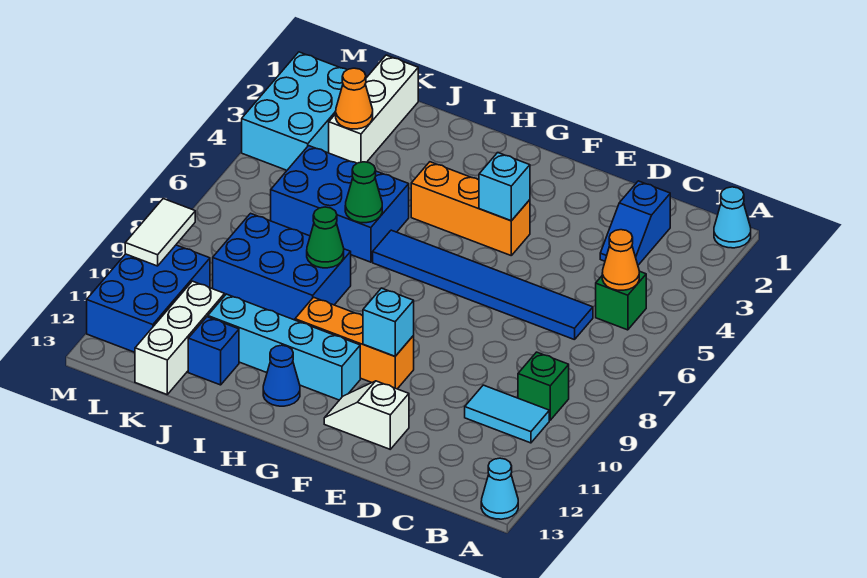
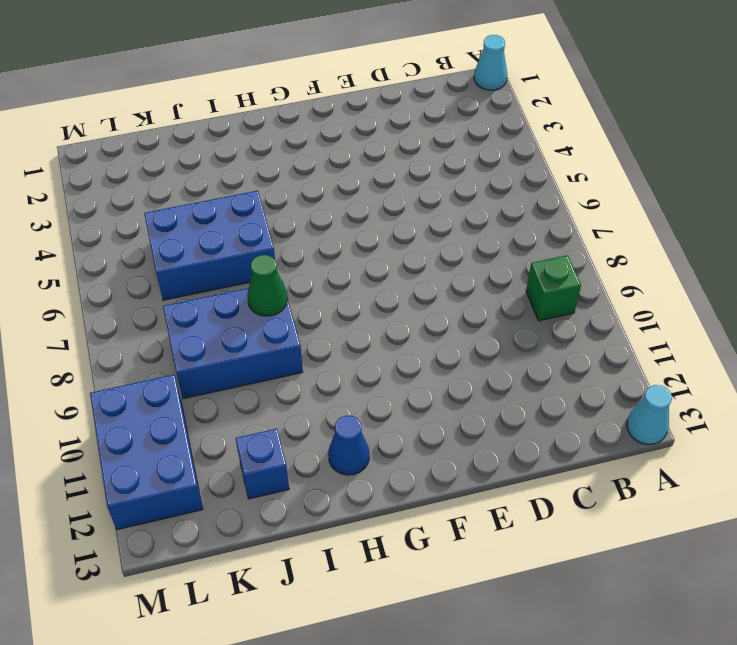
none -> green brick B5 level 1
none -> cyan tile B10:C10 level 1
none -> blue slope C2:C3 level 1 top 2

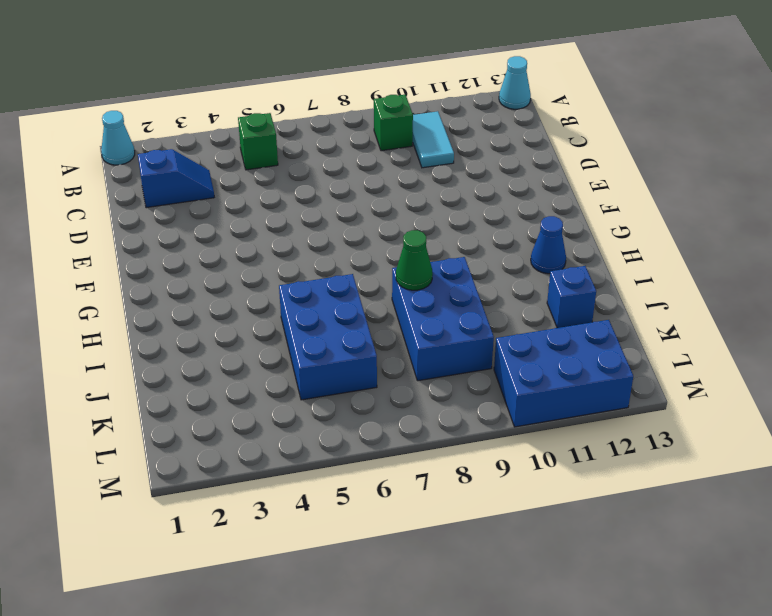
none -> blue tile C6:H6 level 1
none -> white slope E12:F12 level 1 top E
none -> orange brick F4:H4 level 1

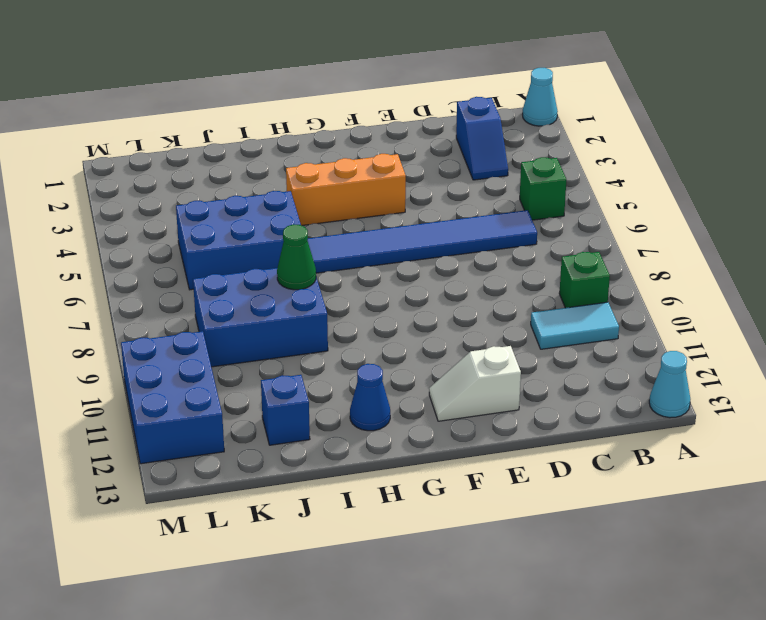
none -> orange brick F10:H10 level 1
none -> cyan brick G11:J11 level 1
none -> white brick K1:K3 level 1

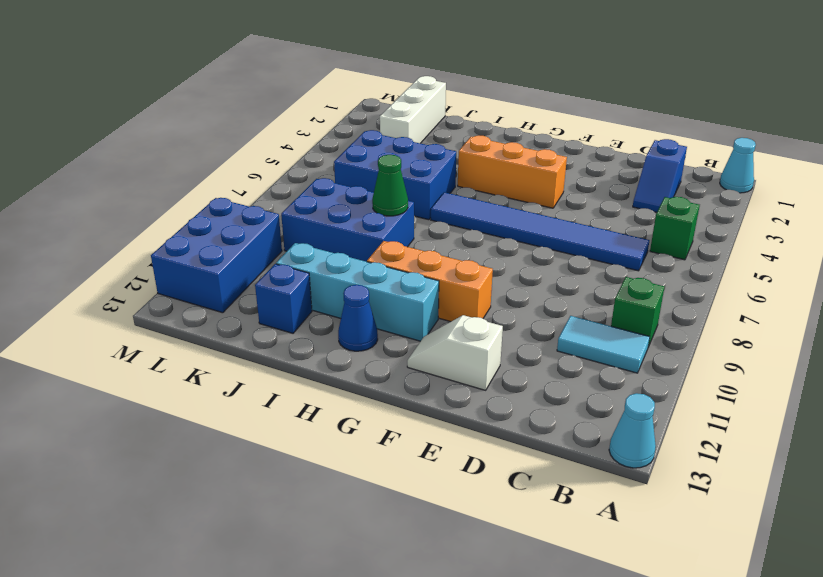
none -> white brick K11:K13 level 1
none -> cyan brick L2:M4 level 1
none -> orange cone B5 level 2

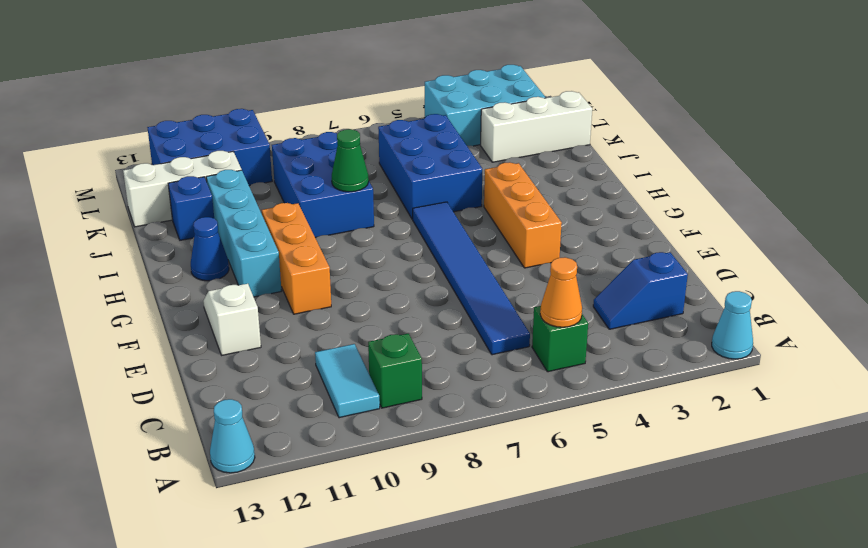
none -> cyan brick F4 level 2
none -> cyan brick F10 level 2
none -> green cone I6 level 2

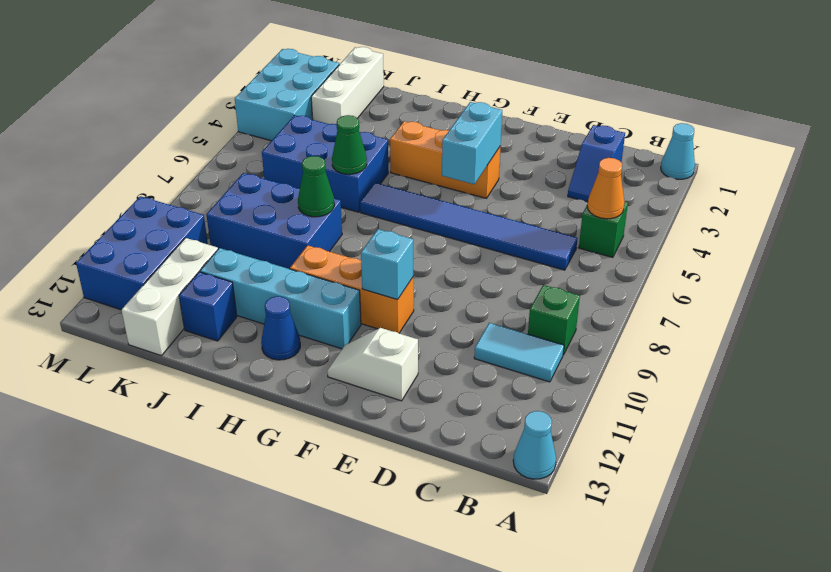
cyan brick F4:F5 level 2 -> cyan brick F4 level 2
none -> orange cone K3 level 2
none -> white tile M9:M10 level 2

